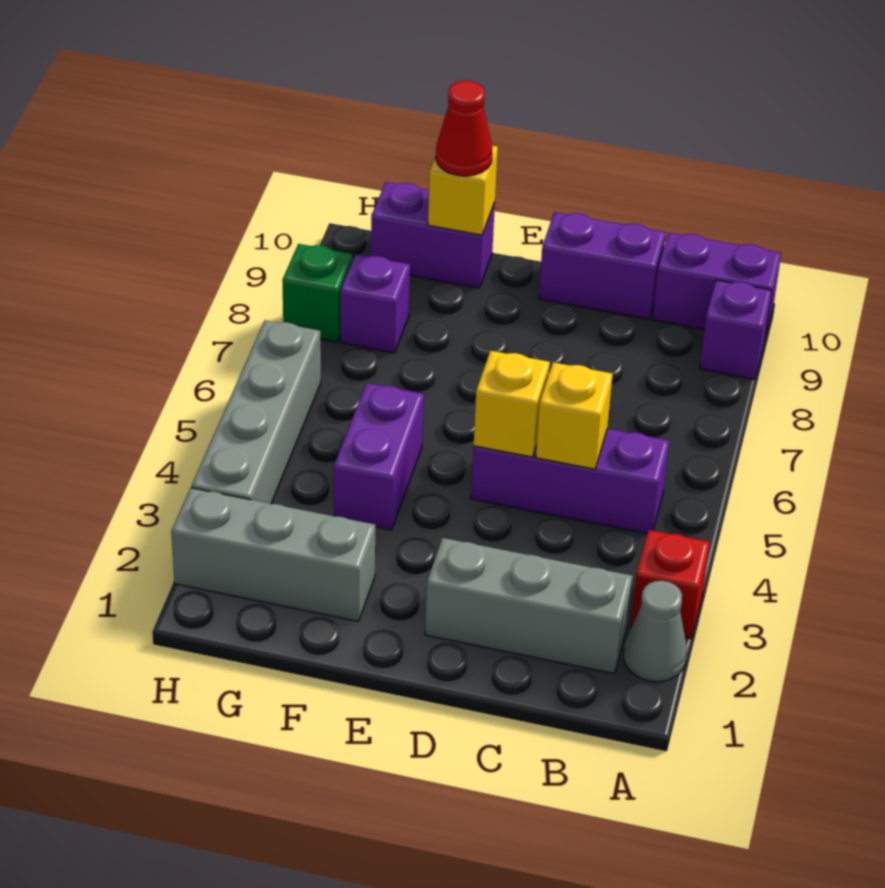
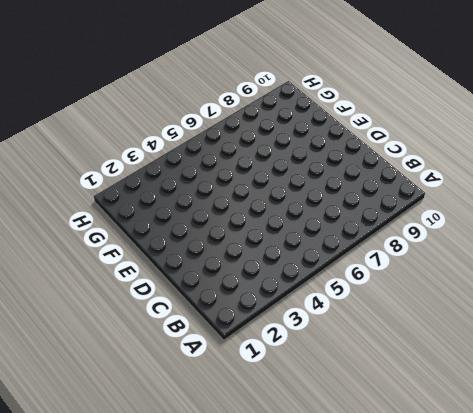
none -> grey cone A2 level 1
none -> red brick A3 level 1
none -> purple brick A9 level 1

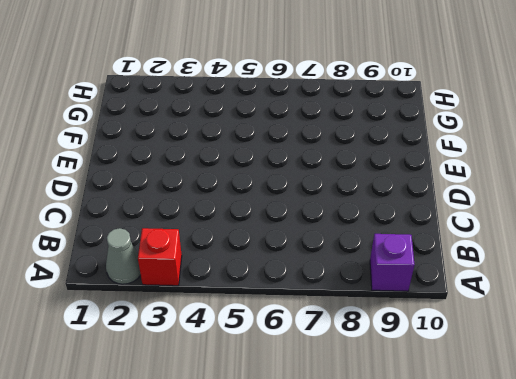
none -> purple brick A10:B10 level 1
none -> grey brick B2:D2 level 1
none -> purple brick B5:D5 level 1

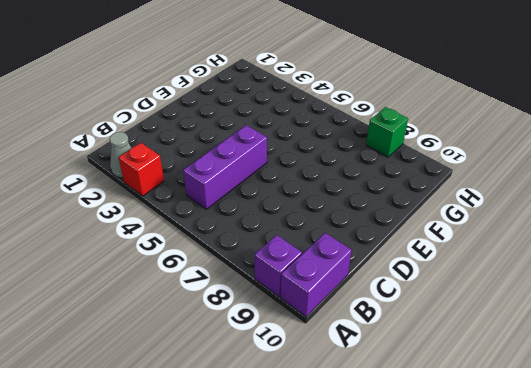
none -> grey brick B2:D2 level 1
none -> purple brick C10:D10 level 1
none -> grey brick F2:H2 level 1

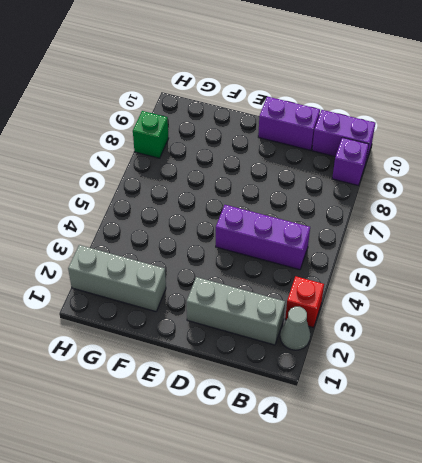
none -> purple brick F4:F5 level 1
none -> purple brick F10:G10 level 1
none -> purple brick G8 level 1

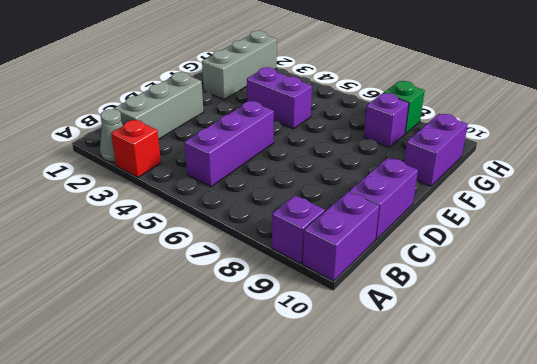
none -> grey brick H3:H6 level 1
none -> yellow brick C5 level 2
none -> yellow brick D5 level 2

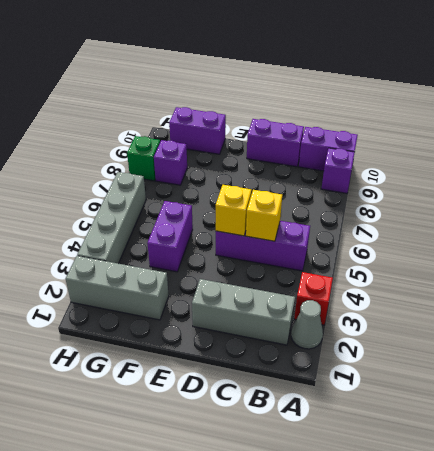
none -> yellow brick F10 level 2
none -> red cone F10 level 3

